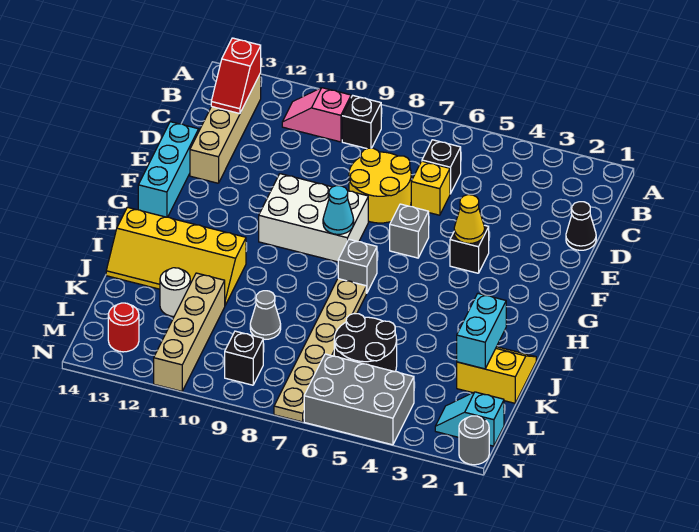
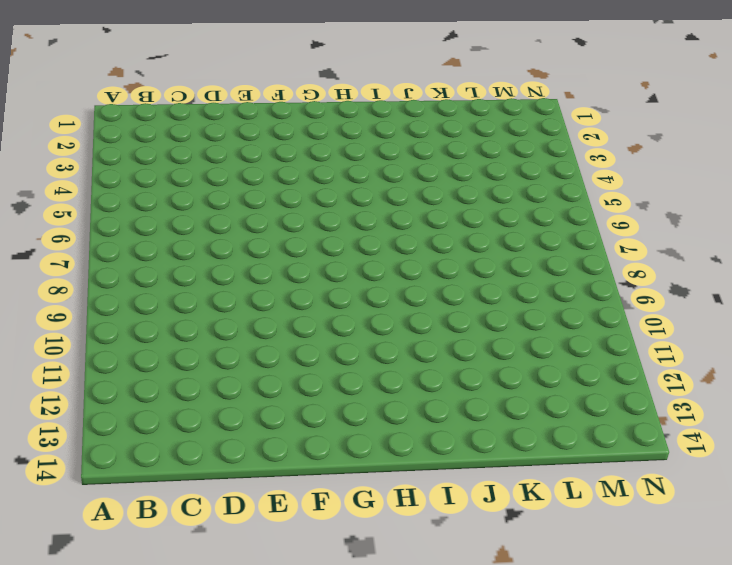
none -> black brick B9 level 1
none -> pink slope B10:B11 level 1 top 10
none -> tan brick B13:E13 level 1

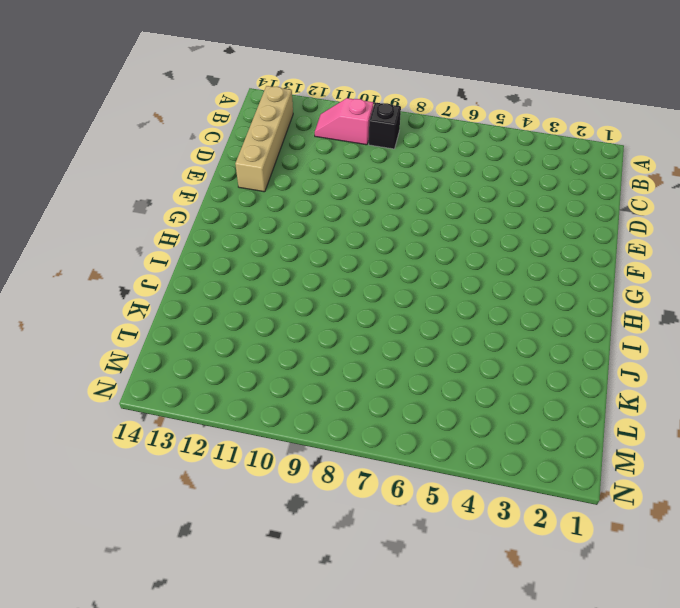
none -> black brick C6 level 1
none -> black cone D1 level 1
none -> yellow brick D6 level 1

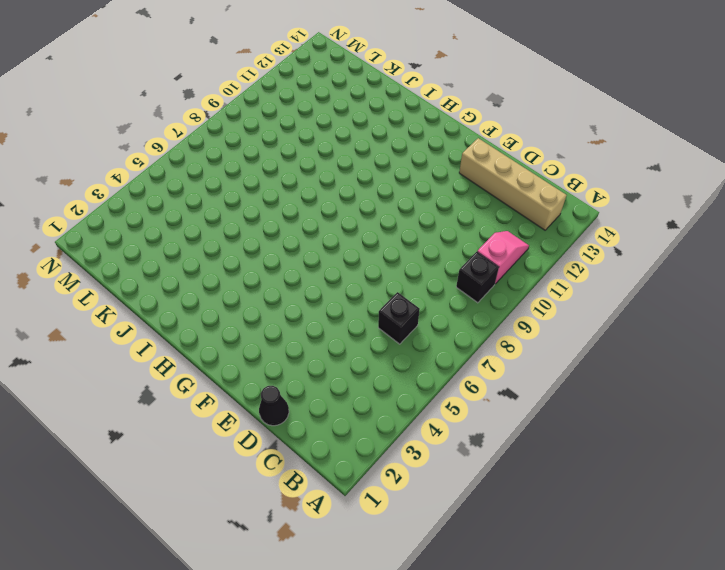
none -> yellow brick D6 level 1
none -> yellow round brick D7:E8 level 1
none -> cyan brick E14:G14 level 1

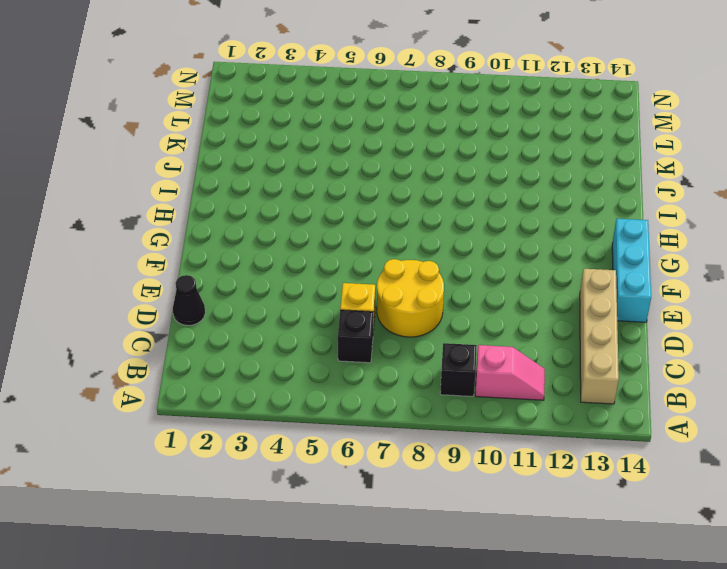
none -> black brick F4 level 1
none -> grey brick F6 level 1
none -> white brick F8:G10 level 1

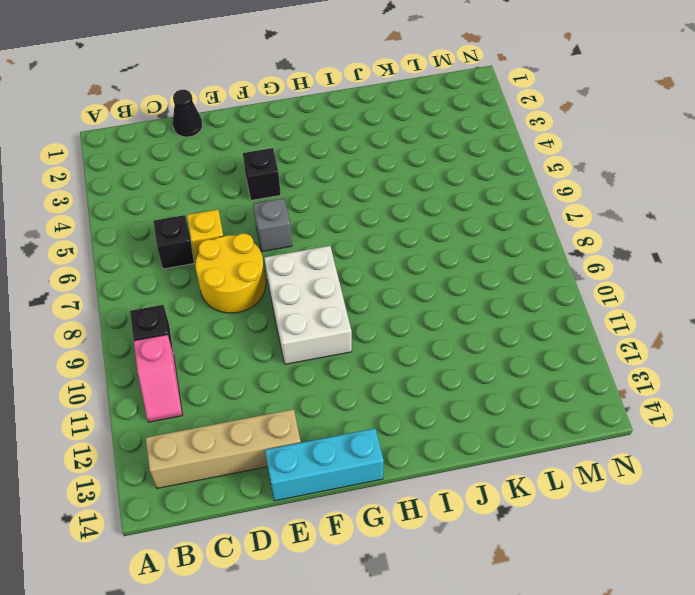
none -> grey brick H7 level 1
none -> tan plate I7:N7 level 1
none -> yellow slope I11:J14 level 1 top I

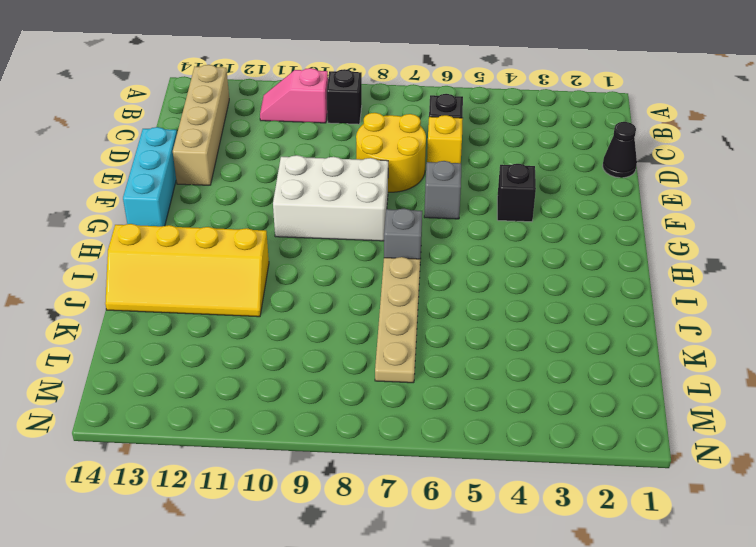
tan plate I7:L7 level 1 -> tan plate I7:N7 level 1
none -> yellow slope J1:K2 level 1 top K
none -> black round brick K5:L6 level 1
none -> grey cone K9 level 1

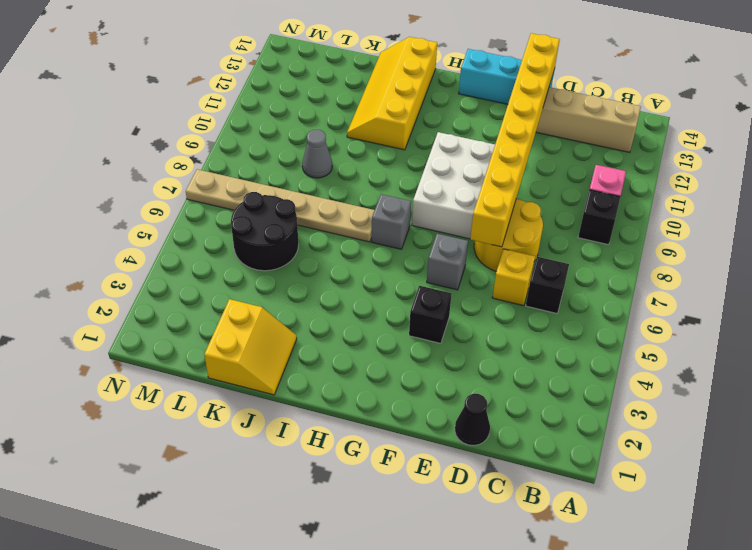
yellow brick E7:E14 level 2 -> none
none -> tan brick K11:N11 level 1
none -> white round brick K12 level 1
none -> cyan slope M1:M2 level 1 top 1

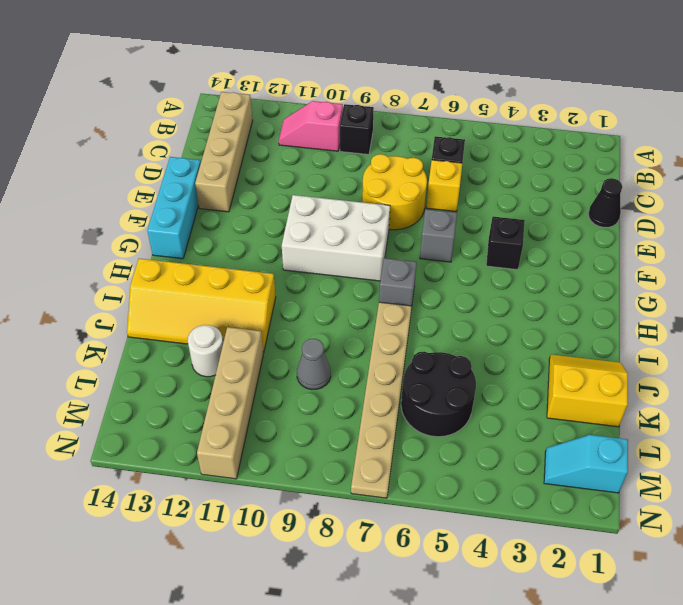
none -> grey brick M4:N6 level 1
none -> black brick M9 level 1
none -> red round brick M13 level 1

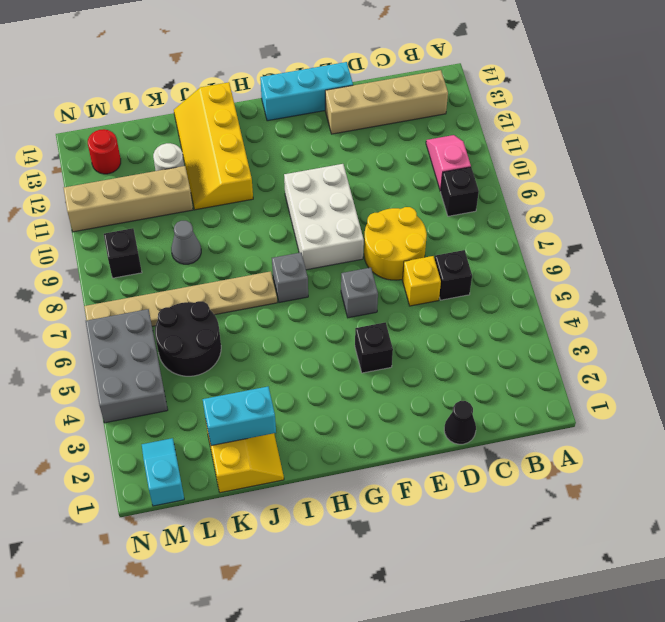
none -> grey round brick N1 level 1
none -> red slope B13:C13 level 2 top B
none -> yellow cone F4 level 2

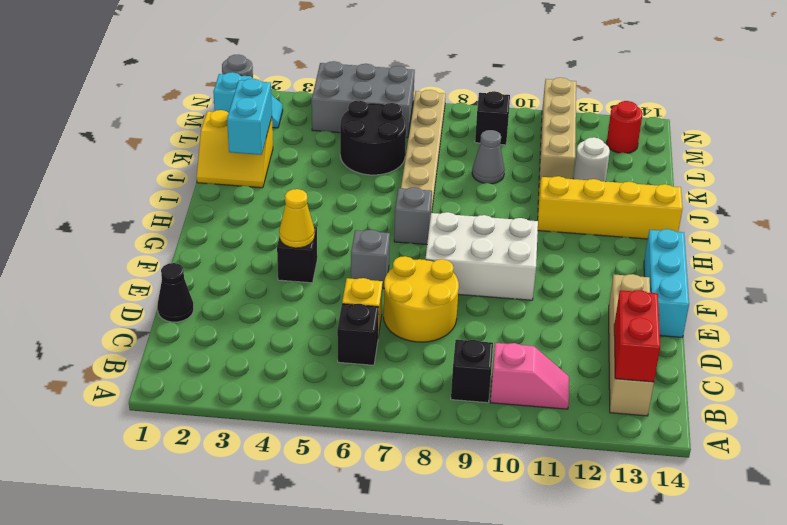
red brick B13:C13 level 2 -> red slope B13:C13 level 2 top B
none -> cyan cone G8 level 2

